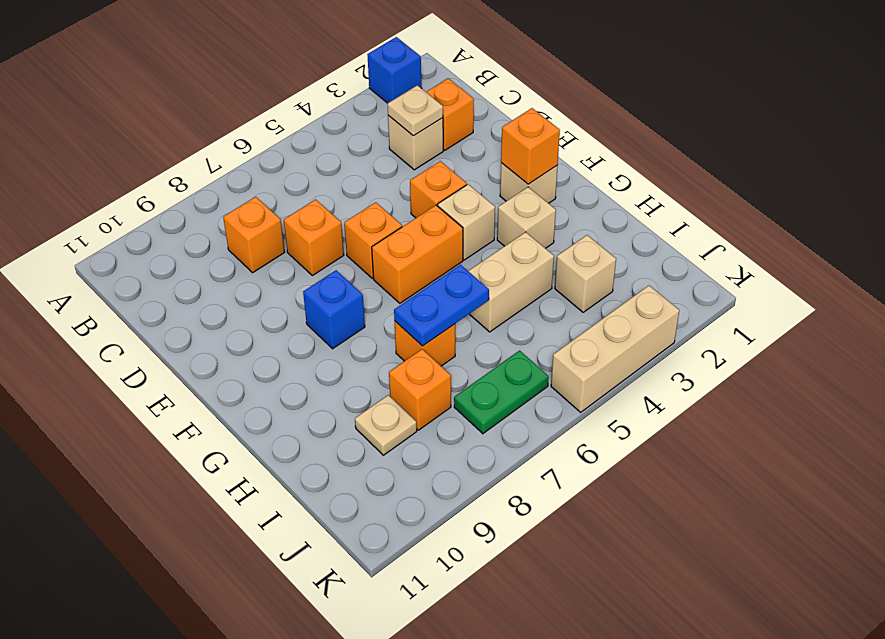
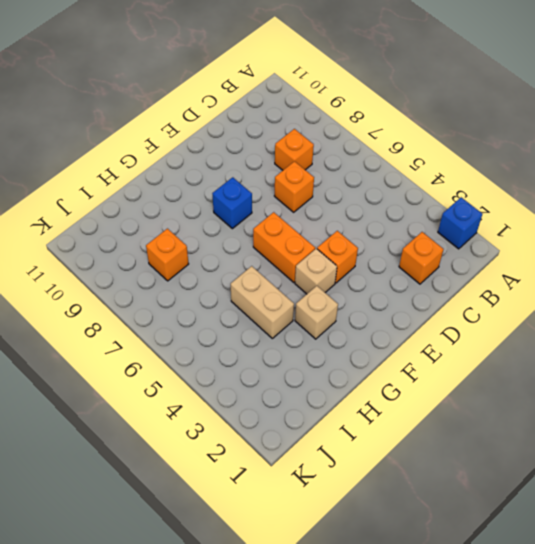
none -> tan brick C3 level 1
none -> orange brick E6 level 1
none -> tan brick F2 level 1

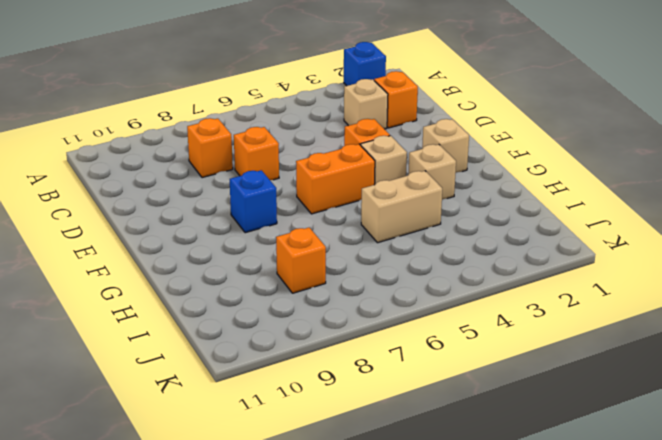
none -> orange brick E6 level 1
none -> orange brick H7 level 1
none -> tan brick I3 level 1

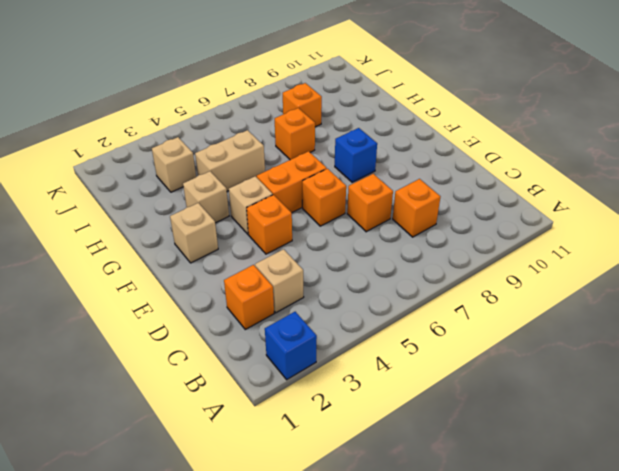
none -> tan plate I9 level 1
none -> green plate J6:J7 level 1
none -> tan brick K3:K5 level 1

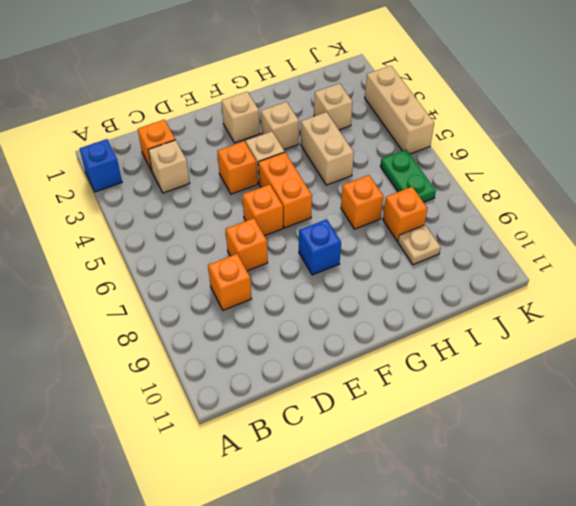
none -> tan plate C3 level 2
none -> orange brick F2 level 2
none -> blue plate H6:H7 level 2

